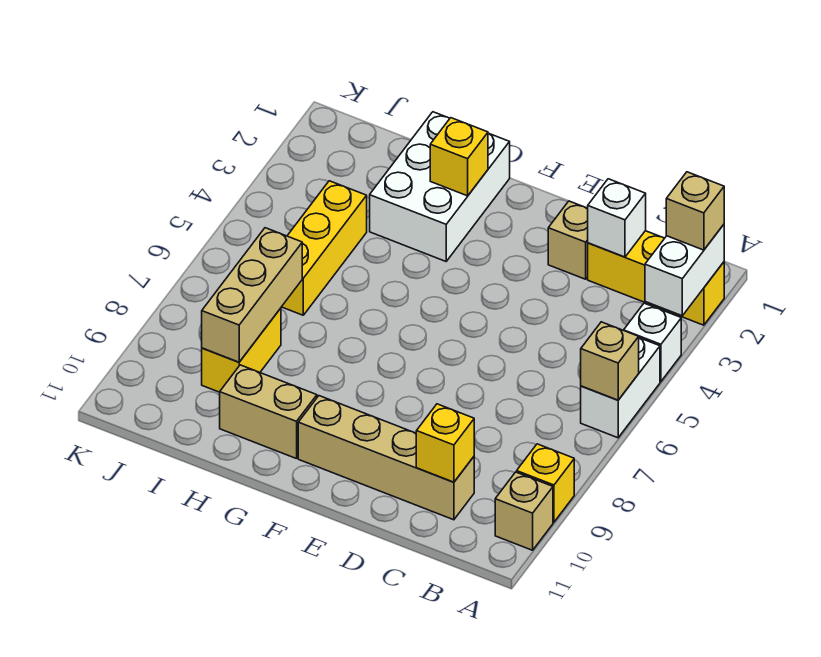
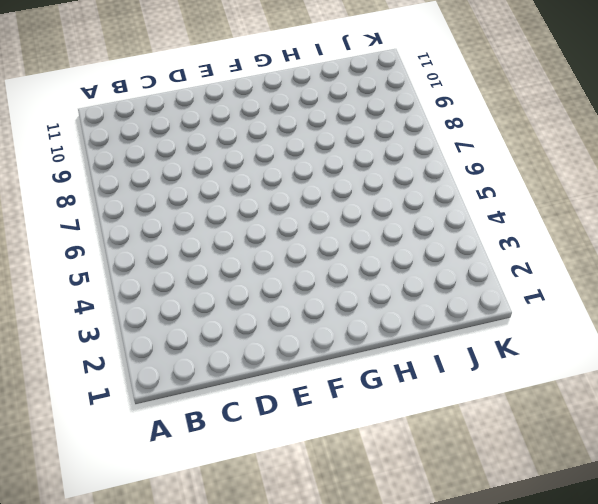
none -> yellow brick A2:C2 level 1
none -> white brick A4 level 1
none -> white brick A5:A6 level 1

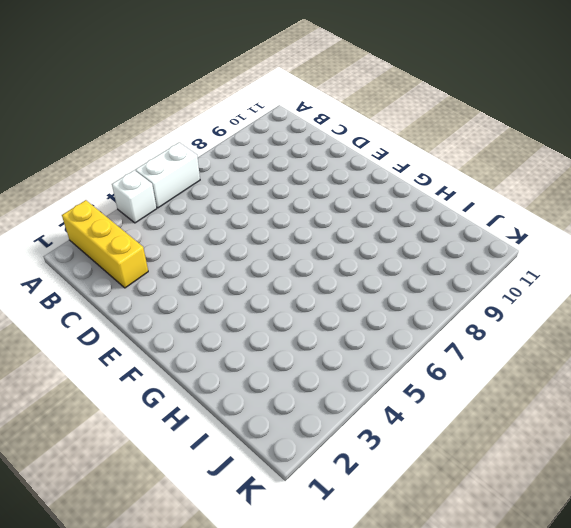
none -> yellow brick A9 level 1
none -> tan brick A10 level 1
none -> tan brick C10:F10 level 1

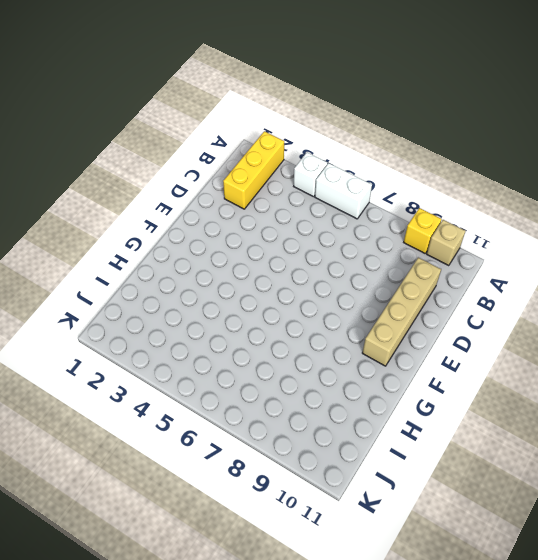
none -> tan brick D2 level 1
none -> white brick G1:H3 level 1
none -> tan brick G10:H10 level 1

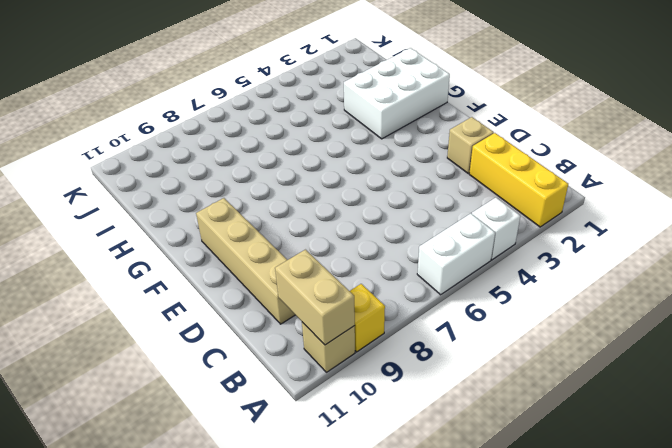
tan brick A10:B10 level 2 -> tan brick G10:H10 level 1
none -> yellow brick I4:I6 level 1
none -> yellow brick I8:I9 level 1
none -> white brick A2:A3 level 2

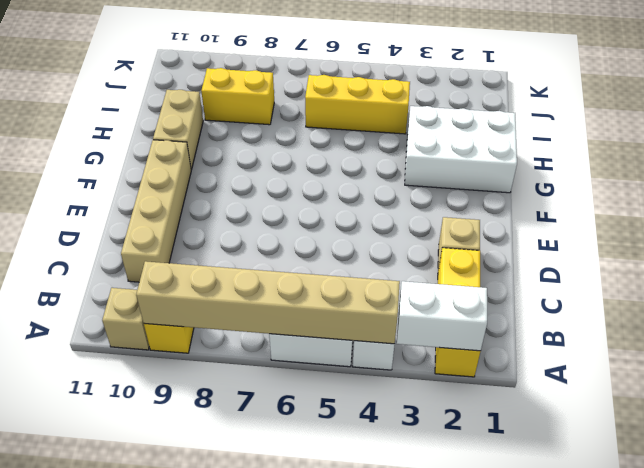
tan brick A4:A9 level 2 -> tan brick A6 level 2
none -> white brick C2 level 2
none -> yellow brick C10 level 2
none -> yellow brick G2 level 2

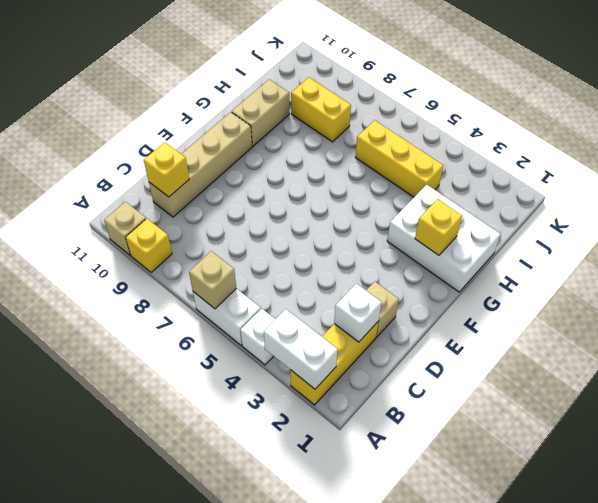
none -> tan brick I7:I9 level 2
none -> tan brick A2 level 3

